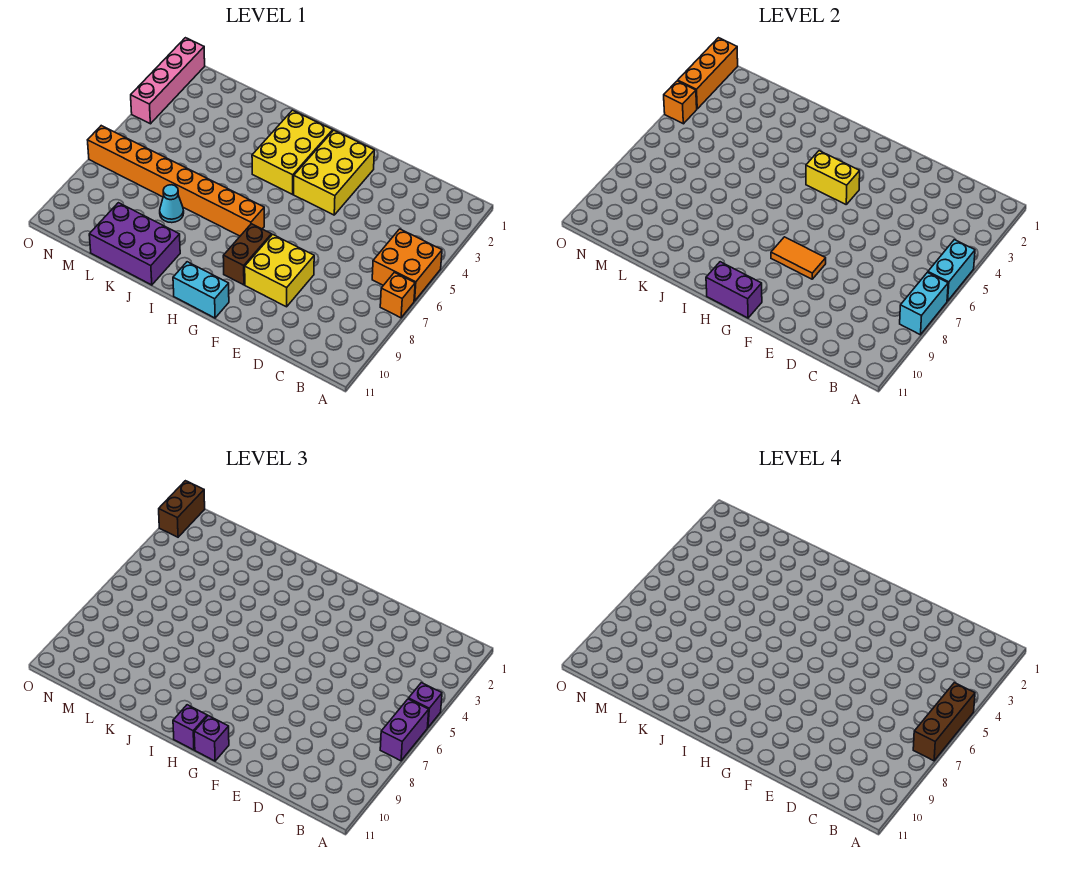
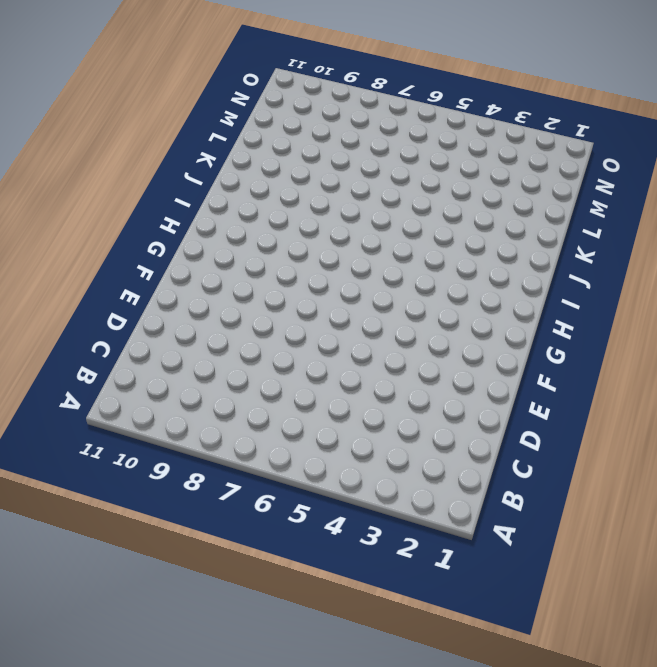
none -> orange brick A5:B6 level 1
none -> orange brick A7 level 1
none -> yellow brick E8:F9 level 1

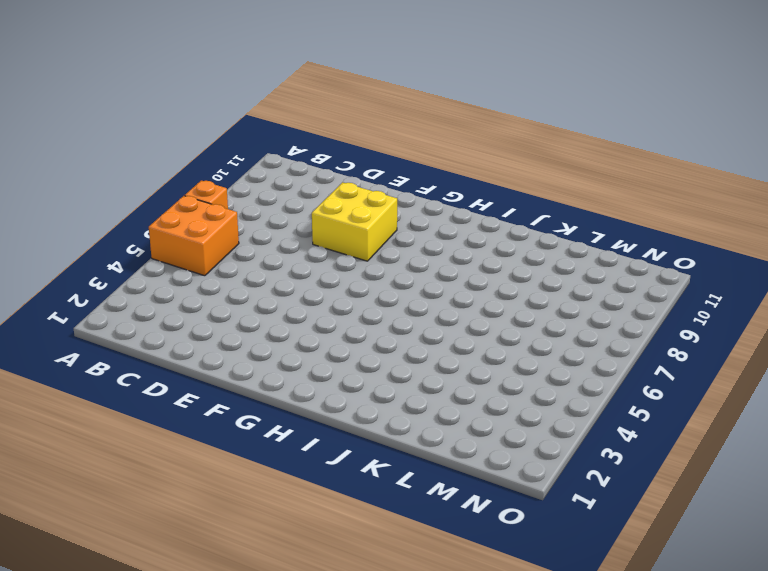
none -> yellow brick F2:G4 level 1
none -> brown brick G8:G9 level 1
none -> cyan brick G11:H11 level 1

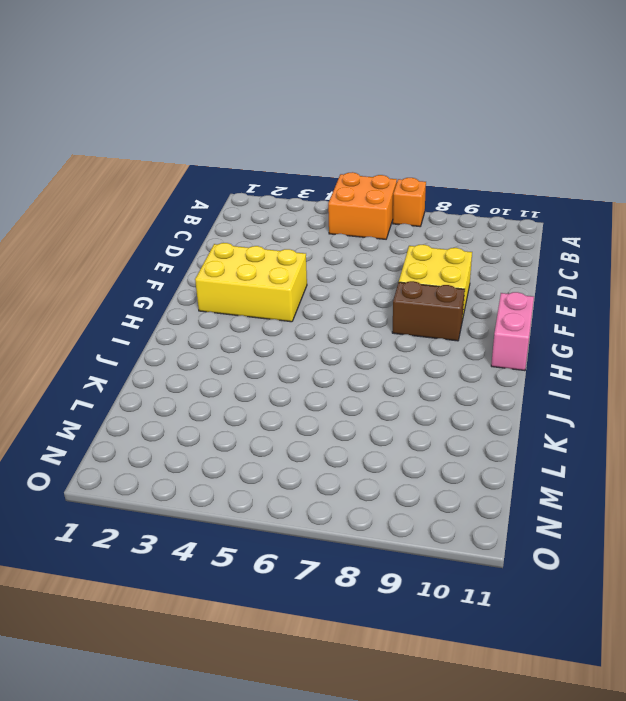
pink brick G11:H11 level 1 -> cyan brick G11:H11 level 1
none -> yellow brick H2:I4 level 1
none -> orange brick H7:O7 level 1
none -> purple brick J10:L11 level 1

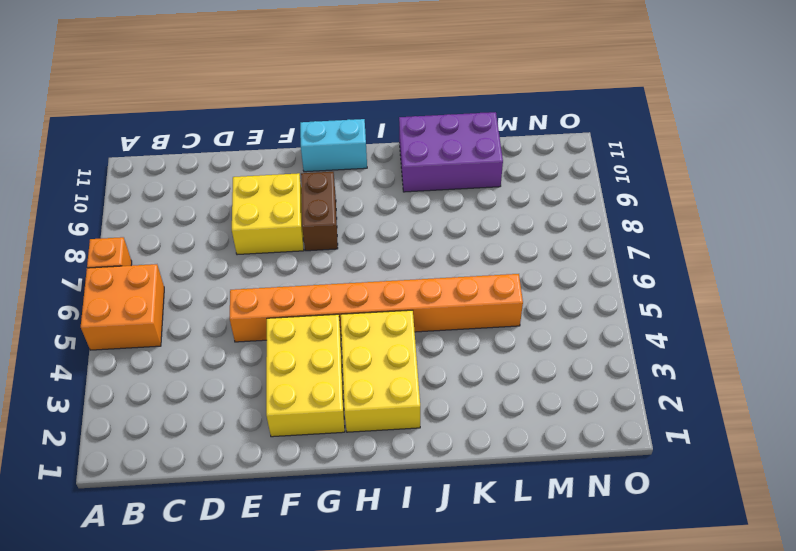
orange brick E5:L5 level 1 -> orange brick H7:O7 level 1
none -> cyan cone K8 level 1
none -> pink brick O1:O4 level 1
none -> cyan brick A5:A6 level 2

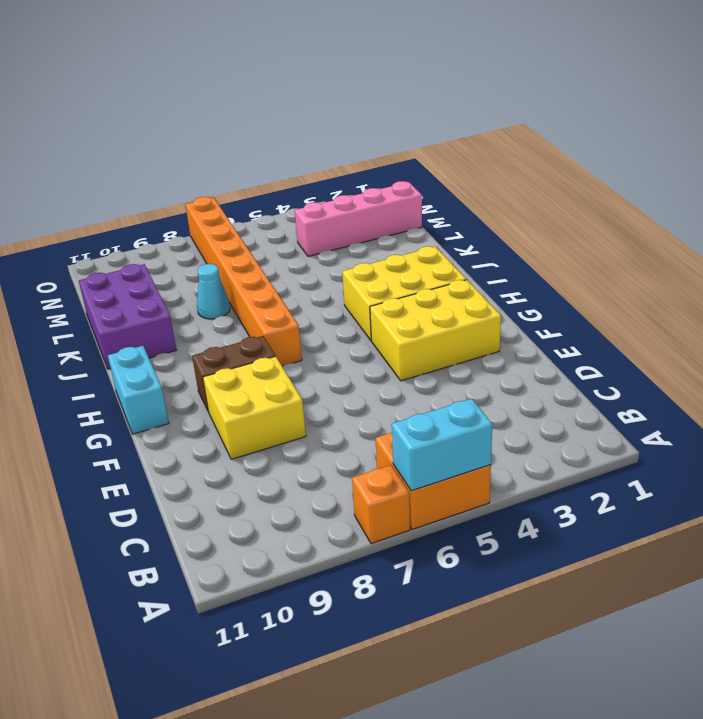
pink brick M1:M4 level 1 -> pink brick O1:O4 level 1
none -> cyan brick A7:A8 level 2
none -> orange tile F8:G8 level 2
none -> yellow brick G4:H4 level 2

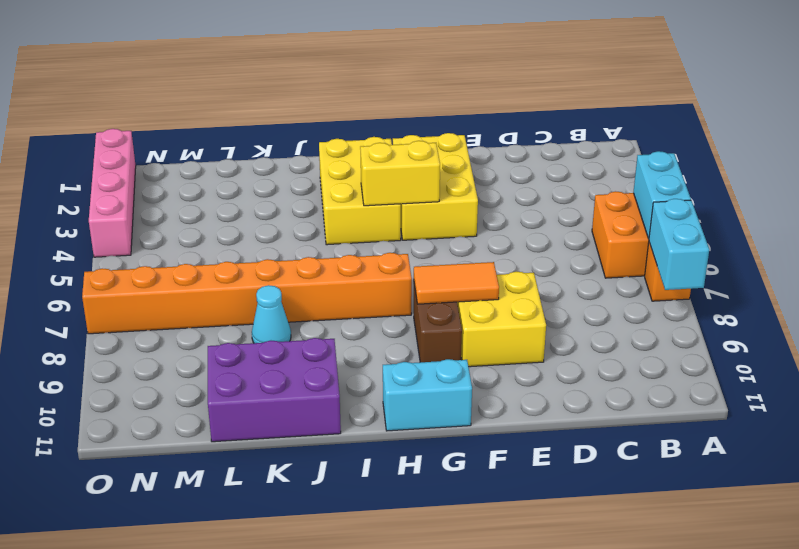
none -> purple brick G11:H11 level 2
none -> orange brick O1:O3 level 2
none -> orange brick O4 level 2

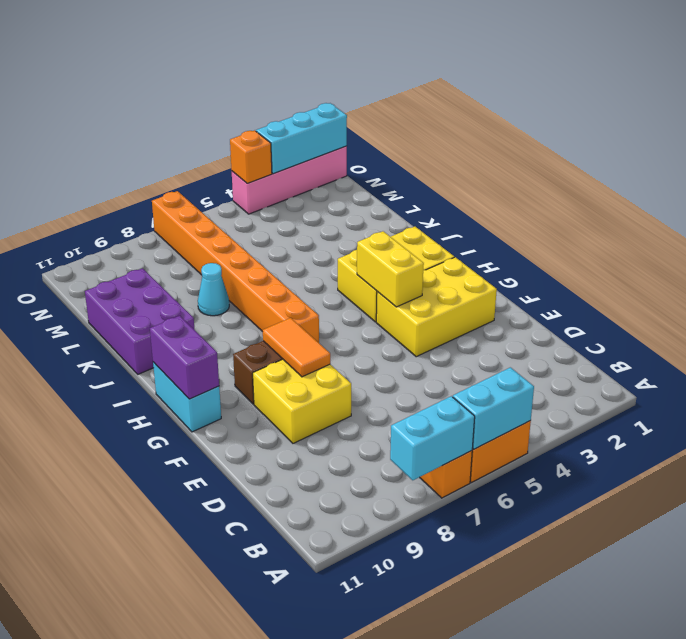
cyan brick O1:O3 level 2 -> orange brick O1:O3 level 2
none -> purple brick A5 level 3
none -> purple brick A6:A7 level 3
none -> purple brick G11 level 3

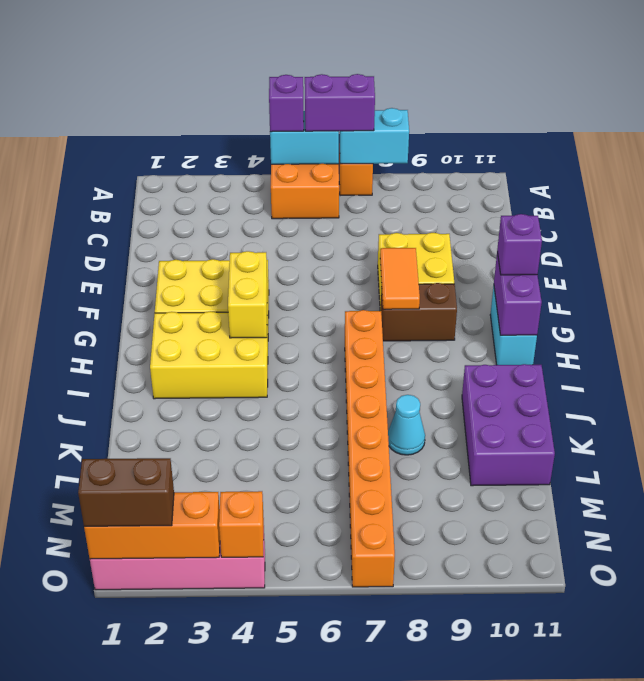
none -> purple brick H11 level 3
none -> brown brick A5:A7 level 4

